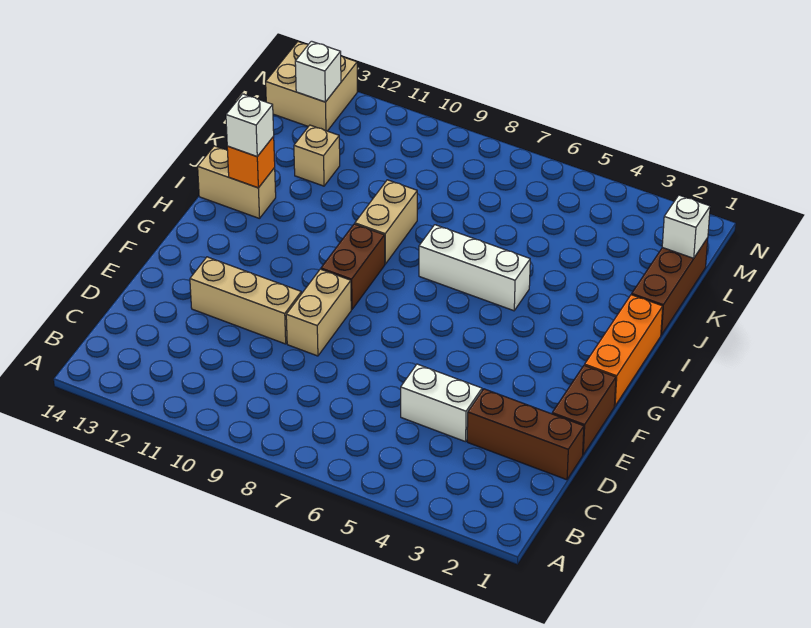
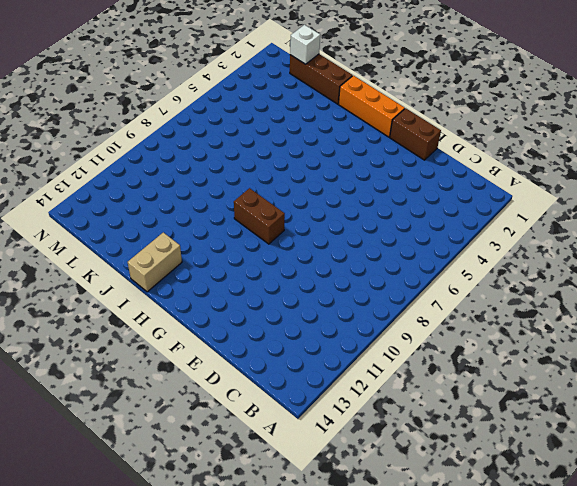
none -> brown brick D1:D3 level 1
none -> white brick D4:D5 level 1
none -> tan brick E9:F9 level 1

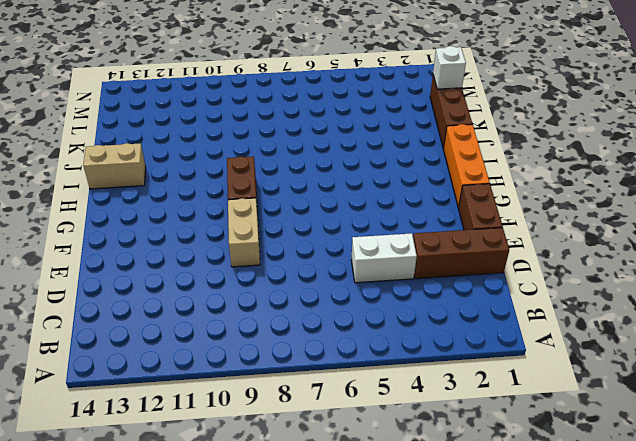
none -> tan brick E10:E12 level 1
none -> white brick I5:I7 level 1
none -> tan brick I9:J9 level 1

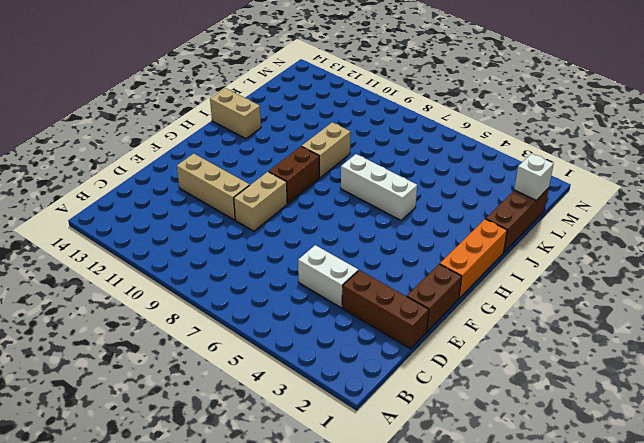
none -> tan brick K12 level 1
none -> tan brick M13:N14 level 1
none -> orange brick I13 level 2

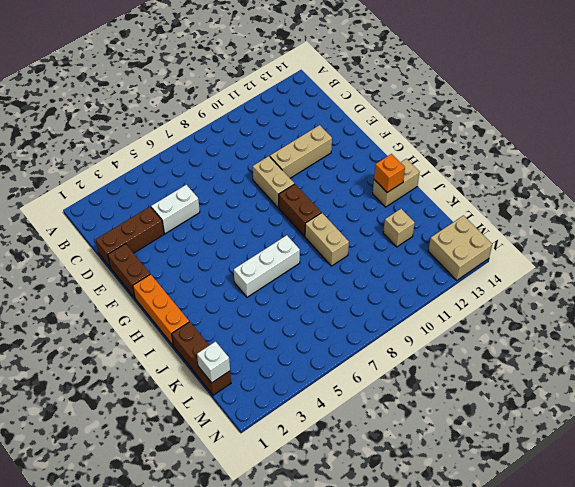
none -> white brick M13 level 2
none -> white brick I13 level 3

